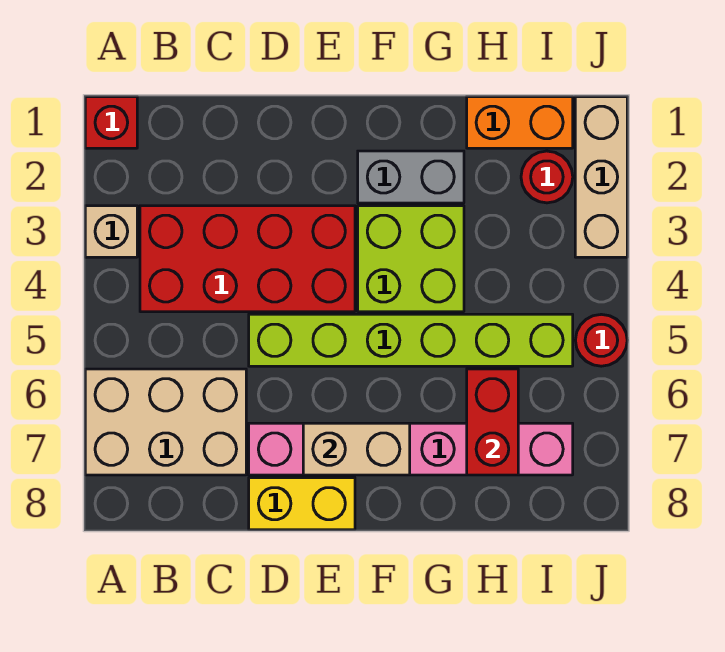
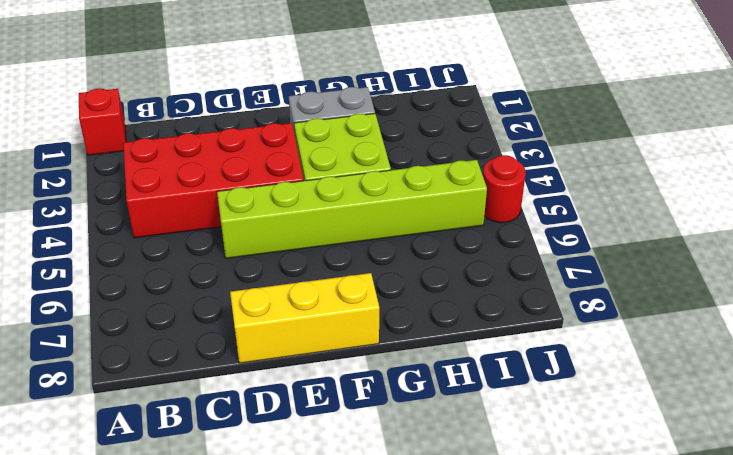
yellow brick D8:F8 level 1 -> yellow brick D8:E8 level 1
none -> tan brick A3 level 1
none -> tan brick A6:C7 level 1
none -> pink brick D7:I7 level 1

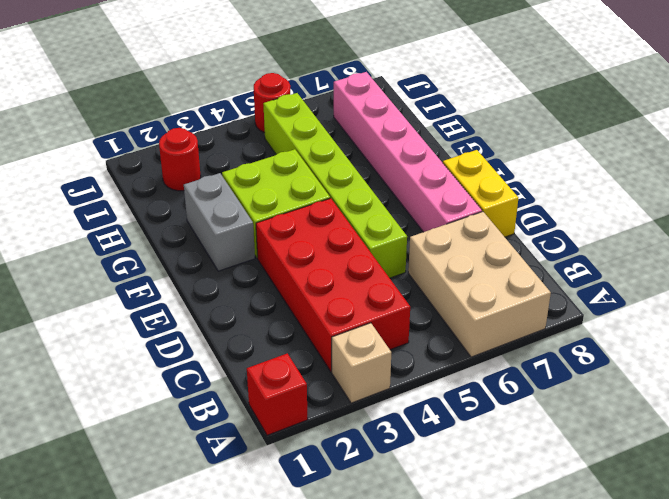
none -> orange brick H1:I1 level 1
none -> tan brick J1:J3 level 1
none -> tan brick E7:F7 level 2

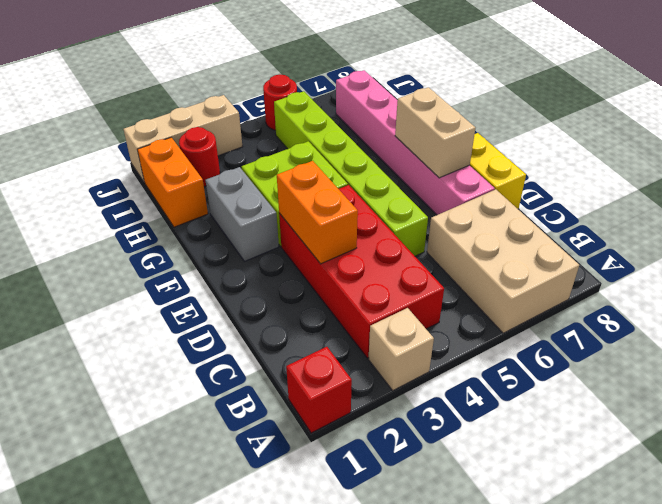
orange brick D3:E3 level 2 -> none
none -> red brick H6:H7 level 2

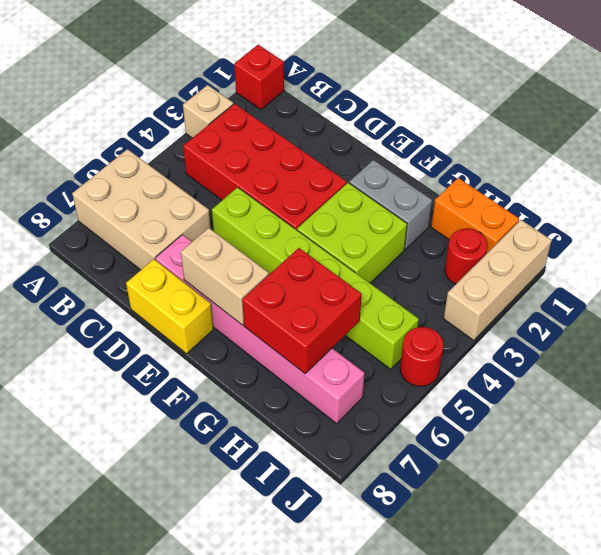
red brick G6:H7 level 2 -> red brick H6:H7 level 2

